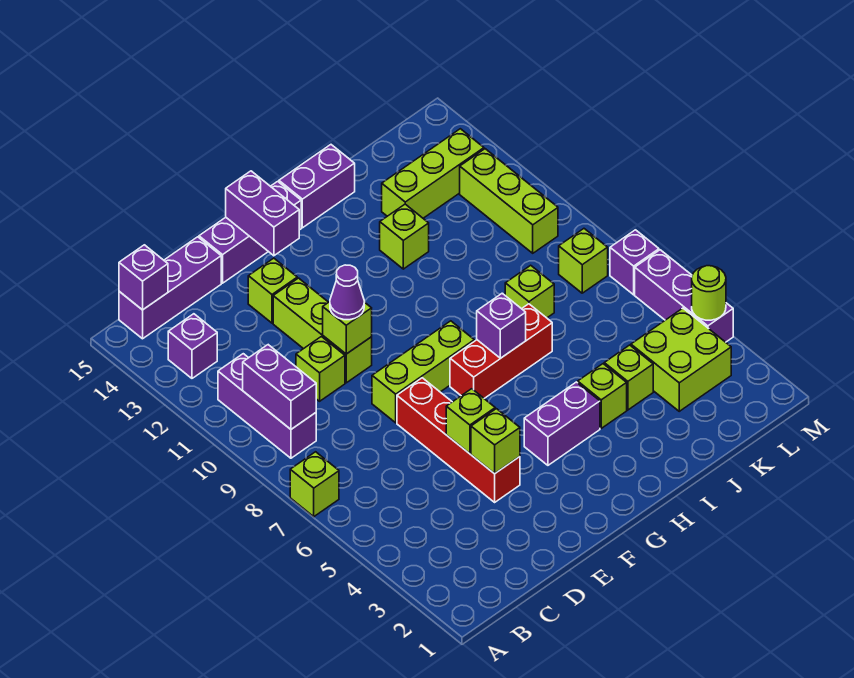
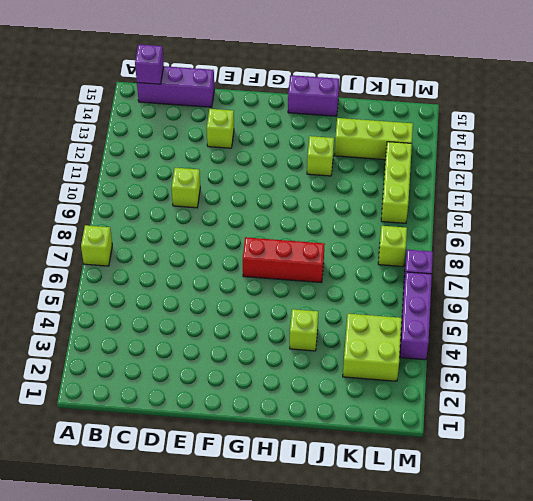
none -> purple brick B9:B11 level 1
none -> purple brick B13 level 1
none -> red brick E4:E7 level 1
none -> lime brick E8:G8 level 1

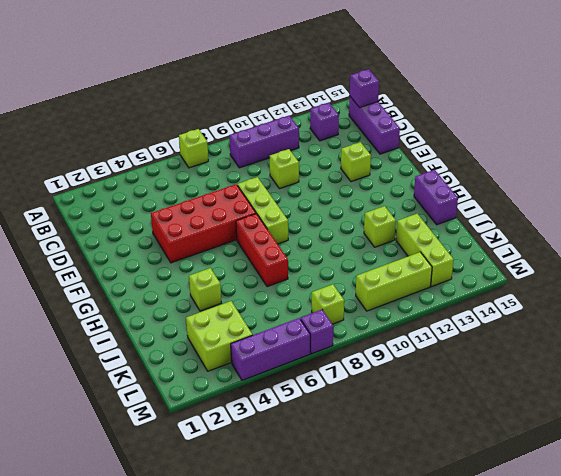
red brick E4:F7 level 1 -> red brick E4:E7 level 1
none -> lime brick E10:E12 level 1
none -> purple brick E15:G15 level 1
none -> purple brick G4:H4 level 1
none -> lime brick J4 level 1

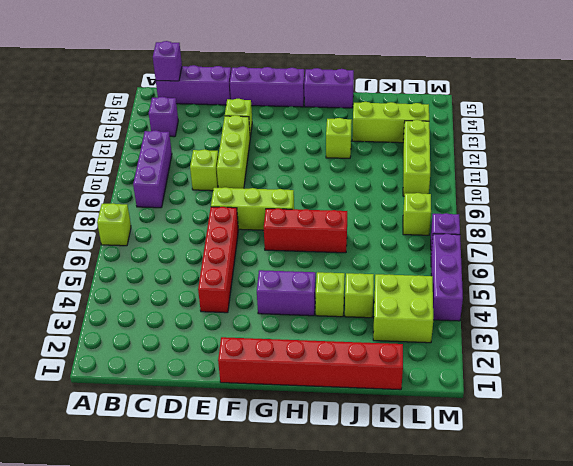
red brick F1:K1 level 1 -> none
none -> lime brick J8 level 1
none -> purple brick B9:B10 level 2
none -> lime brick E4 level 2
none -> lime brick E5 level 2

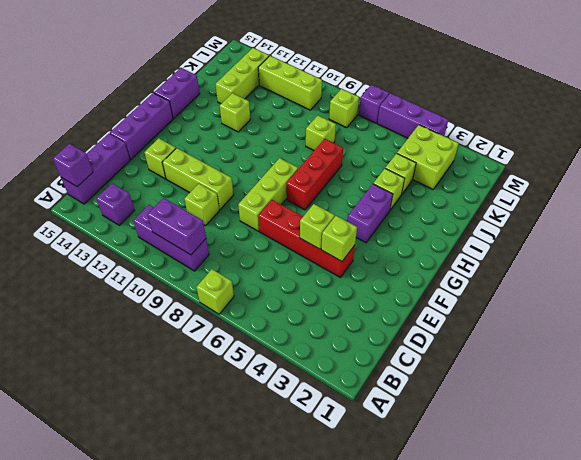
none -> lime brick E10 level 2
none -> purple brick F14:F15 level 2
none -> purple brick H7 level 2
none -> lime round brick M4 level 2

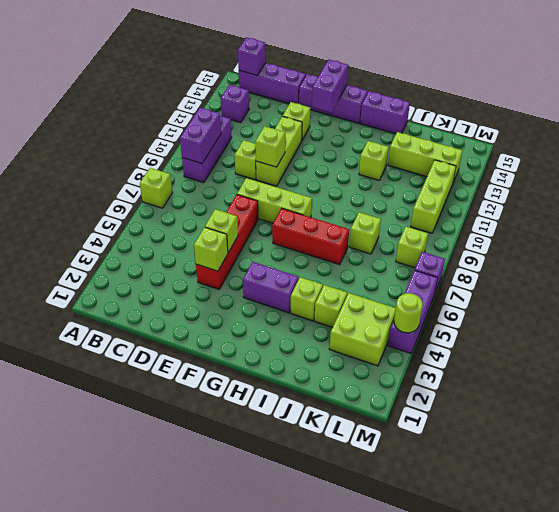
none -> purple brick H7 level 2
none -> purple cone E10 level 3

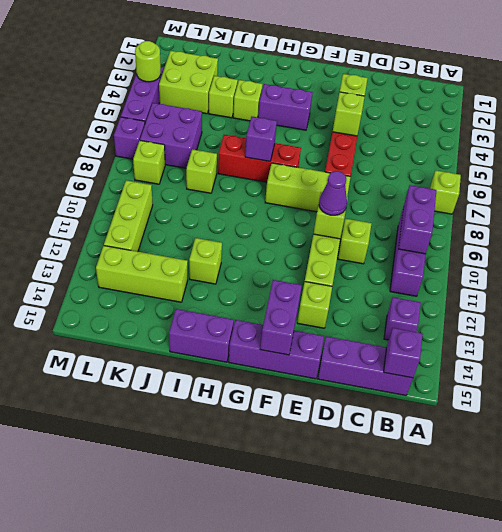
purple brick K6:L7 level 1 -> none

